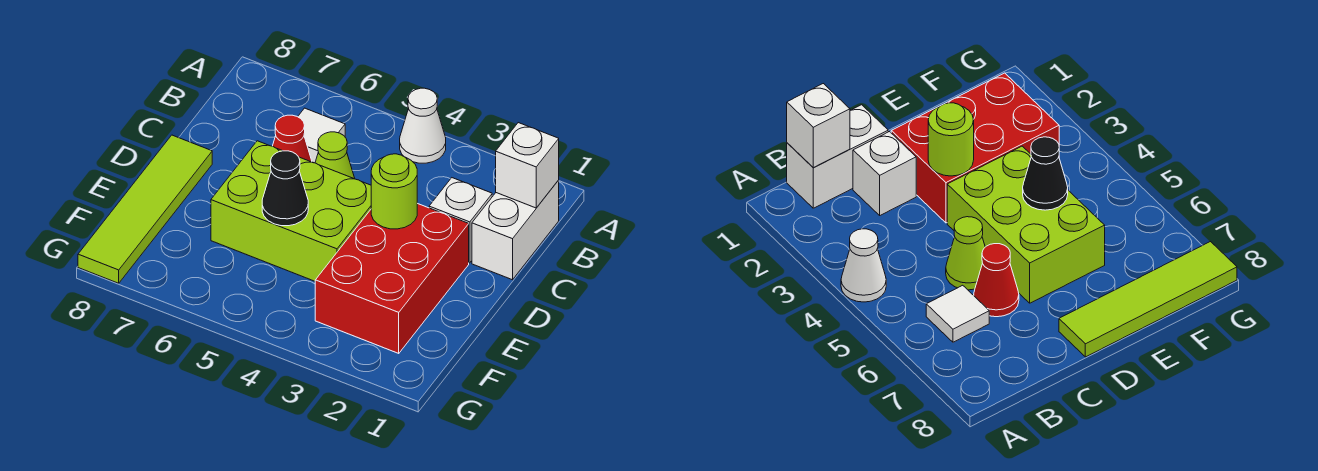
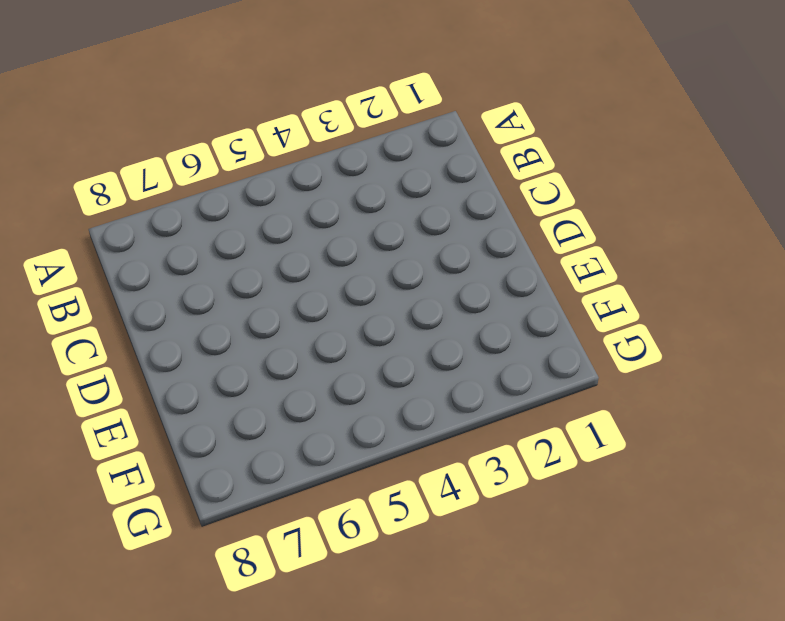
none -> white cone A4 level 1
none -> white brick B1:C1 level 1
none -> white tile B6 level 1

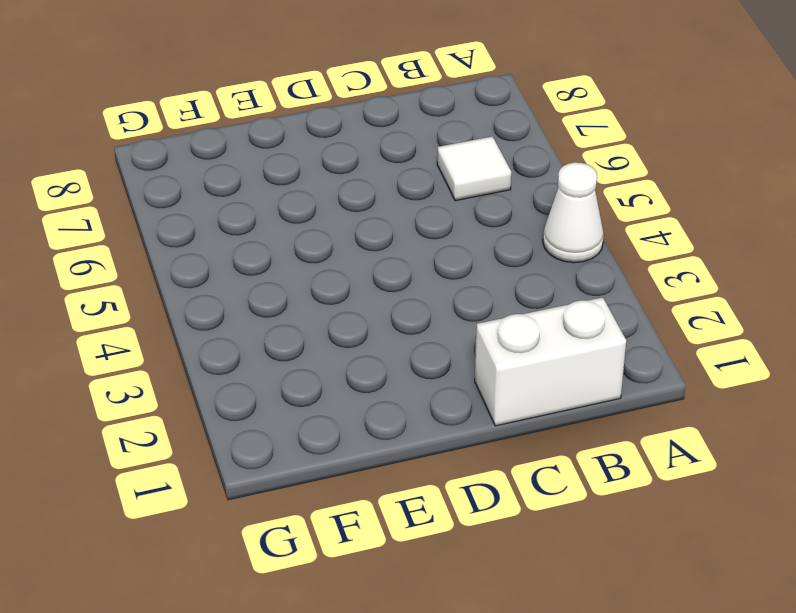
none -> white brick C2 level 1
none -> lime cone C5 level 1
none -> red cone C6 level 1

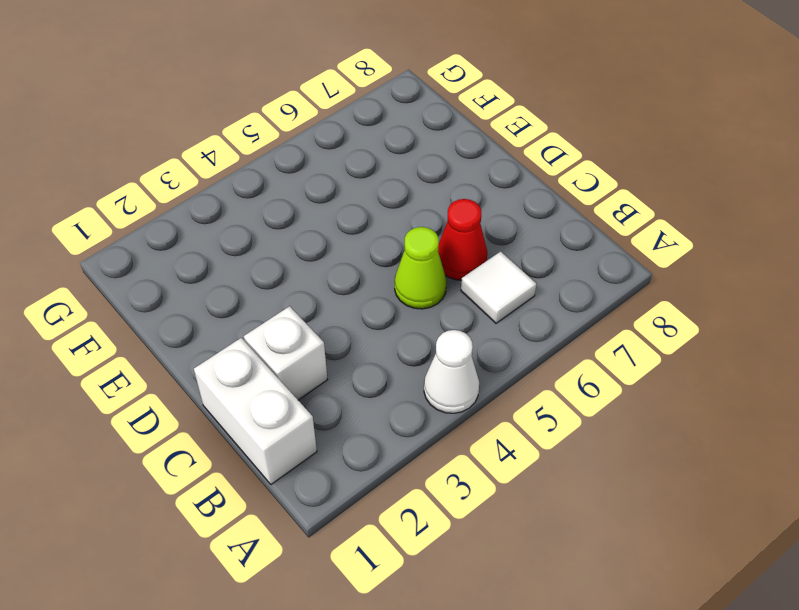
none -> red brick D2:F3 level 1
none -> lime brick D4:E6 level 1
none -> lime tile D8:G8 level 1

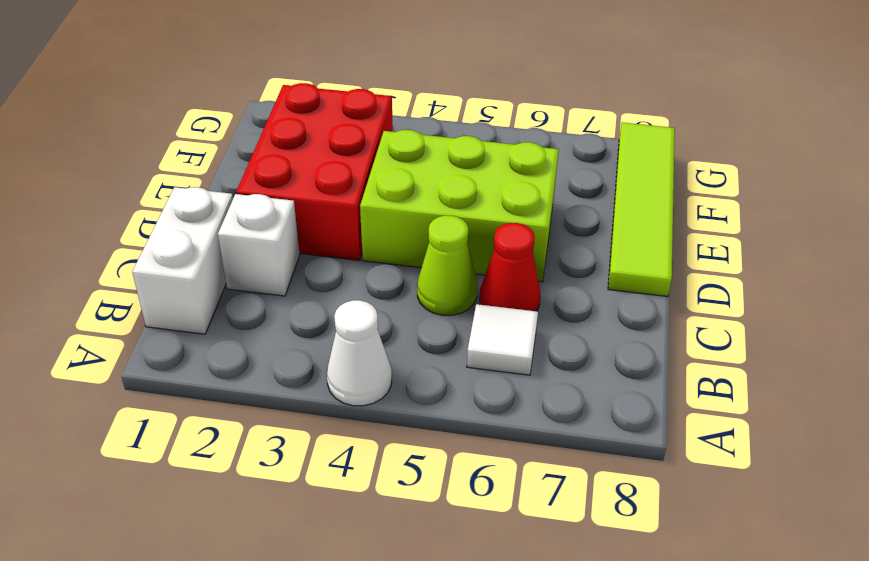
none -> white brick B1 level 2
none -> lime round brick D3 level 2
none -> black cone E5 level 2

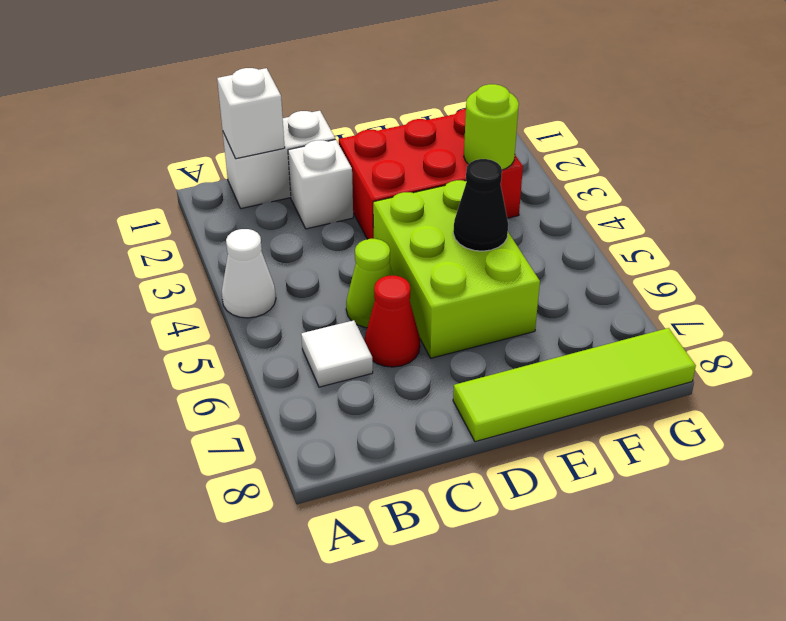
lime round brick F3 level 2 -> lime round brick D3 level 2

